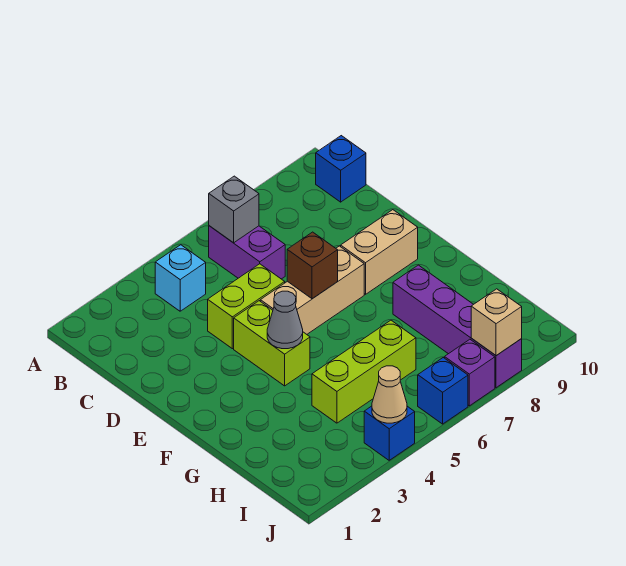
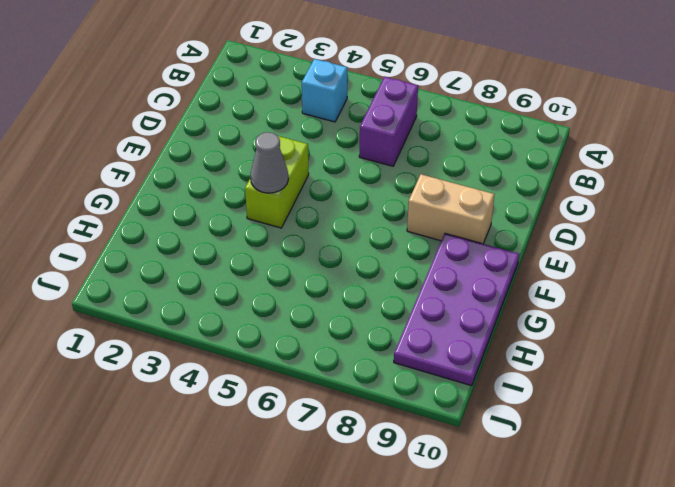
purple plate F9:I10 level 1 -> none
none -> blue brick B10 level 1
none -> lime brick D4:D5 level 1
none -> tan brick E5:E7 level 1

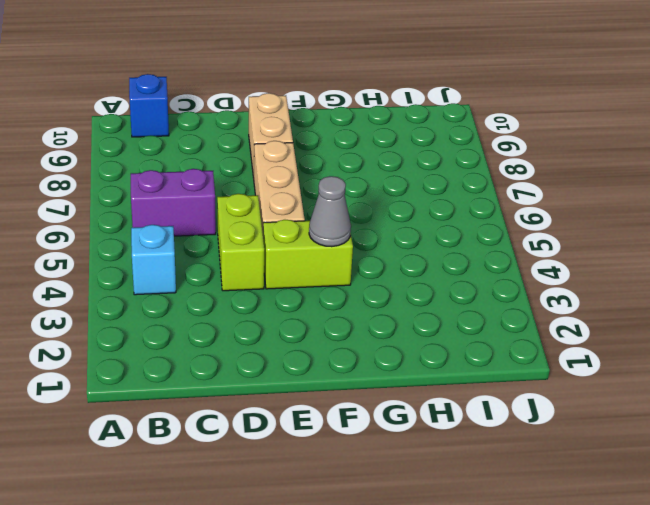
none -> purple brick G8:J8 level 1
none -> lime brick H4:H6 level 1
none -> blue brick J4 level 1

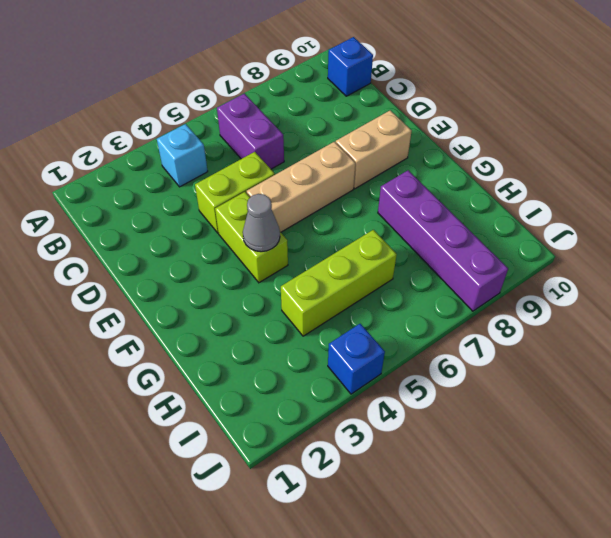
none -> blue brick J6 level 1
none -> purple brick J7 level 1
none -> grey brick B6 level 2

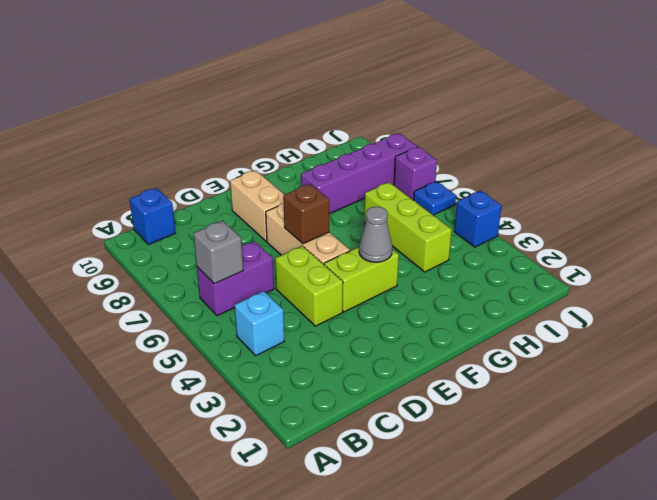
blue plate J6 level 1 -> blue brick J6 level 1
none -> tan cone J4 level 2
none -> tan brick J8 level 2

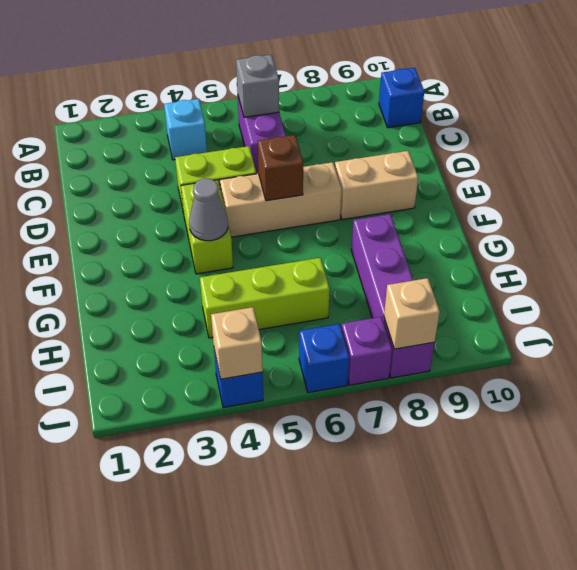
tan brick J4 level 2 -> tan cone J4 level 2

